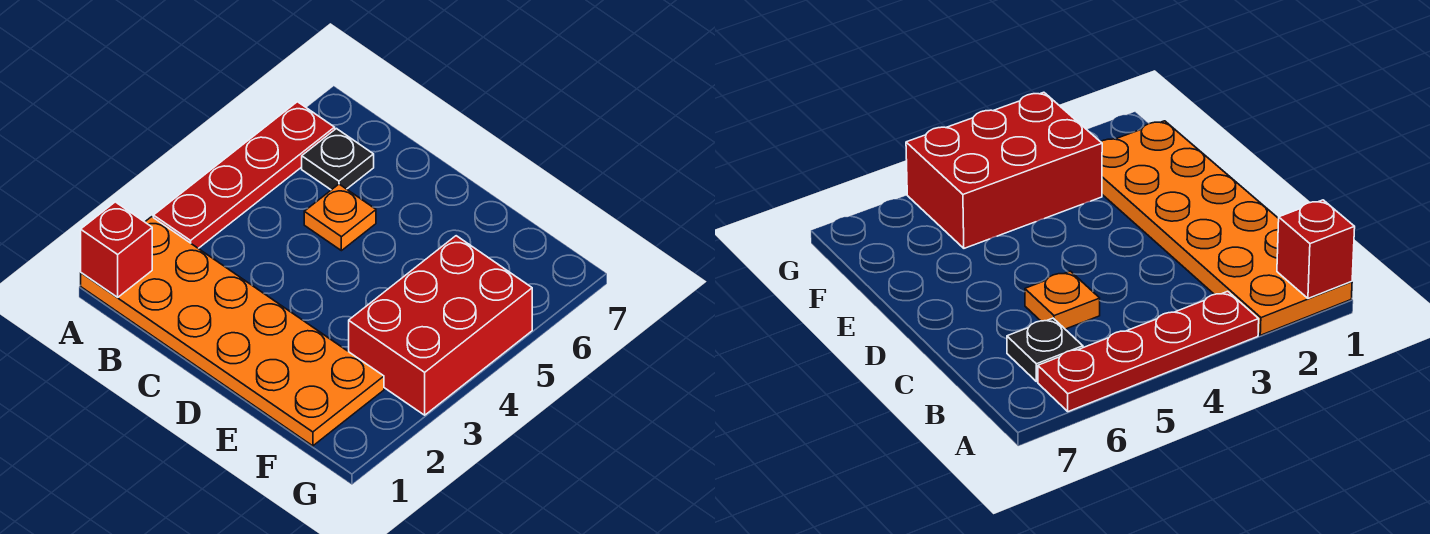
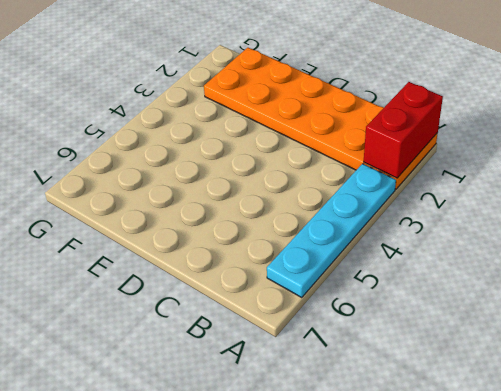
red brick A1:A2 level 2 -> red brick A1 level 2
cyan plate A3:A6 level 1 -> red plate A3:A6 level 1
none -> black plate B6 level 1
none -> orange plate C5 level 1

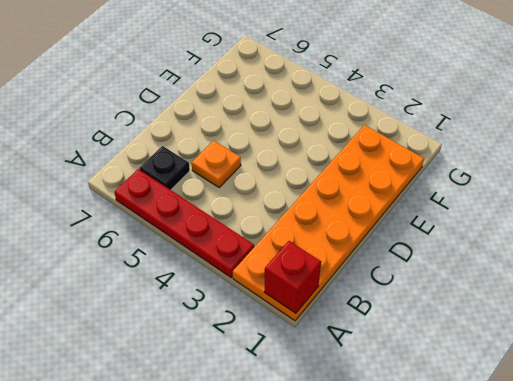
none -> red brick F3:G5 level 1

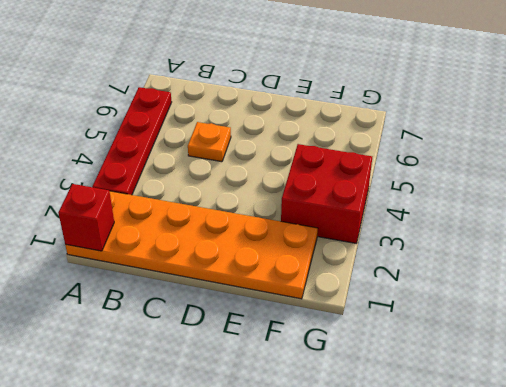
red brick F3:G4 level 1 -> red brick F3:G5 level 1
none -> black plate B6 level 1

